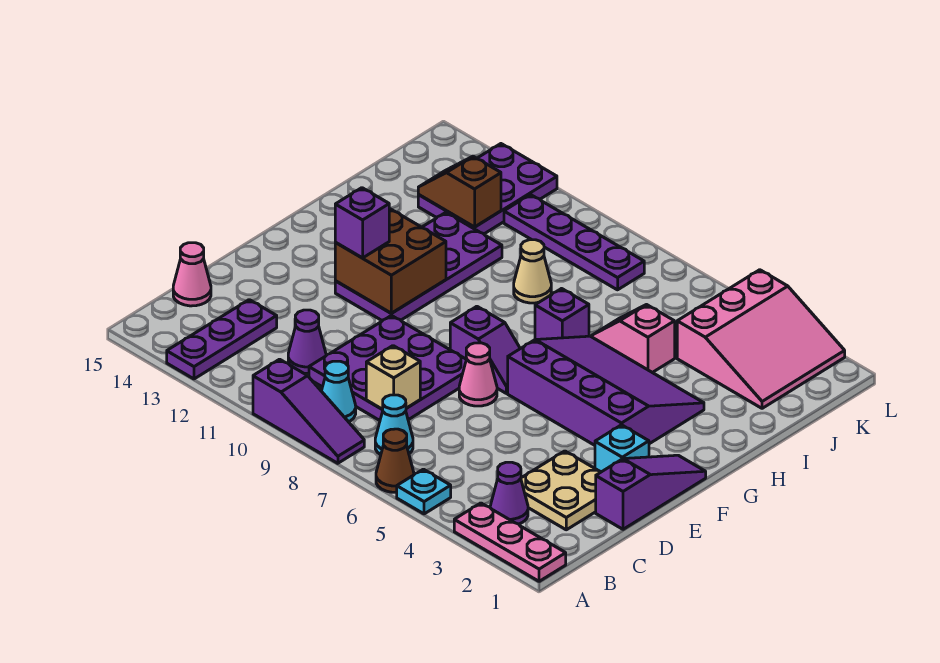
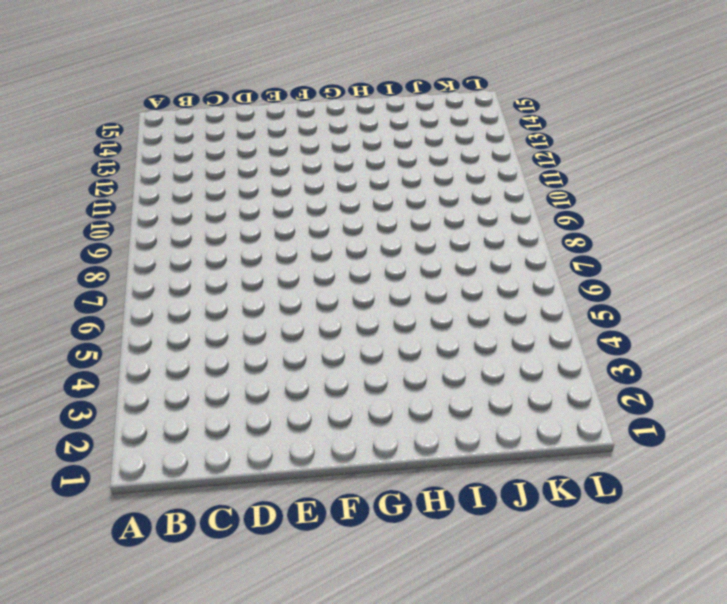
none -> pink plate A1:A3 level 1
none -> cyan plate A5 level 1
none -> brown cone A6 level 1

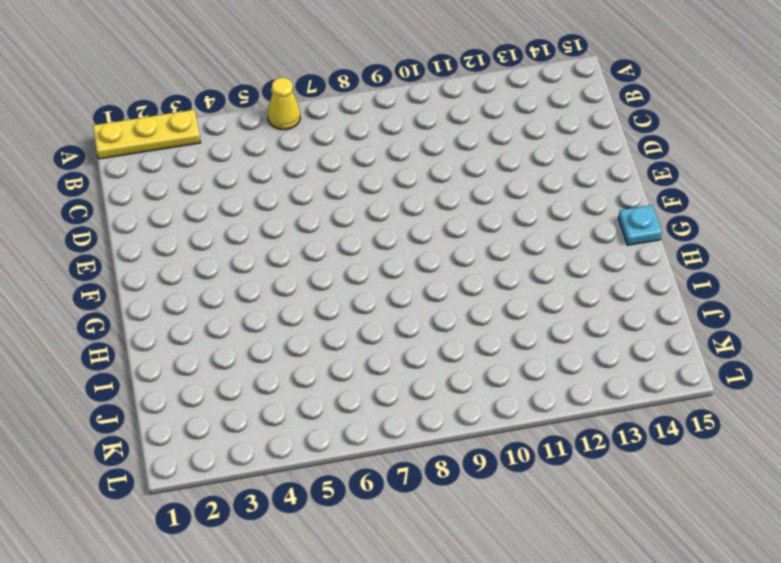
yellow plate A1:A3 level 1 -> pink plate A1:A3 level 1
yellow cone A6 level 1 -> brown cone A6 level 1
cyan plate G15 level 1 -> cyan plate A5 level 1
none -> purple slope A8:A10 level 1 top 10
none -> purple plate A13:C13 level 1
none -> purple cone B3 level 1

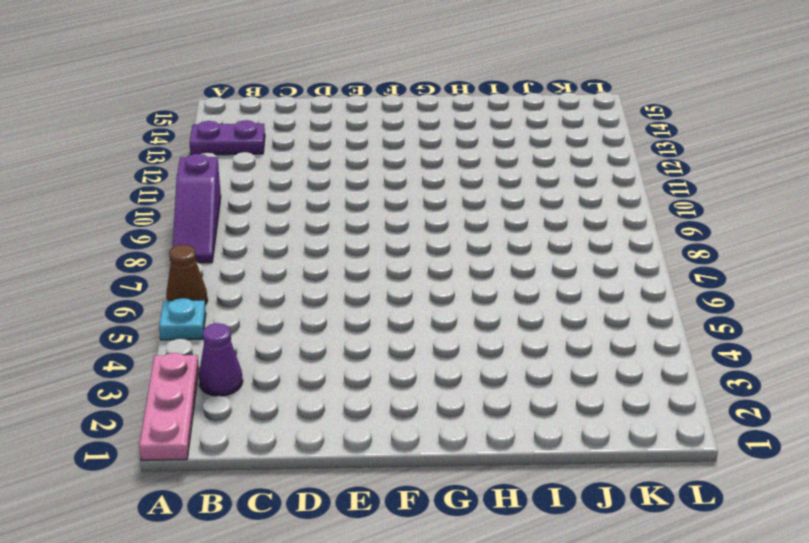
purple plate A13:B13 level 1 -> purple plate A13:C13 level 1
none -> cyan cone B7 level 1
none -> cyan cone B9 level 1
none -> tan plate C2:D3 level 1

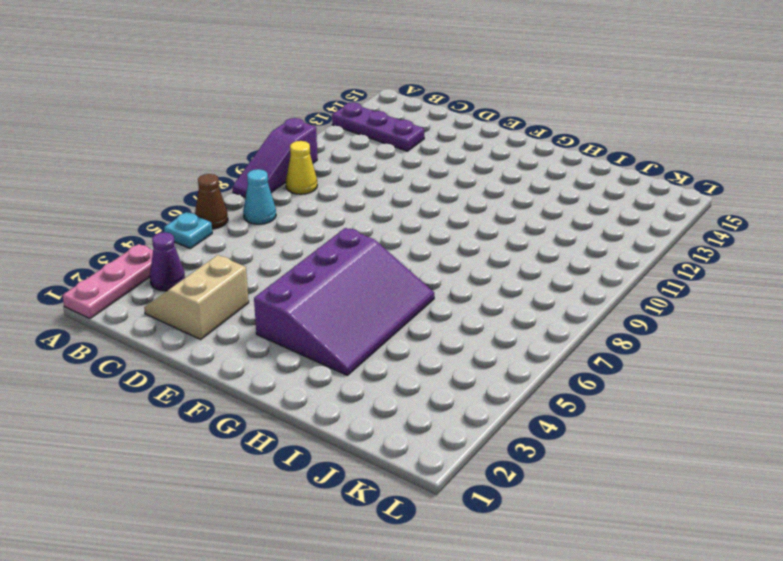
yellow cone B9 level 1 -> cyan cone B9 level 1
tan slope C2:D3 level 1 top D -> tan plate C2:D3 level 1
none -> purple plate C8:E10 level 1
none -> purple cone C11 level 1
none -> pink cone C15 level 1

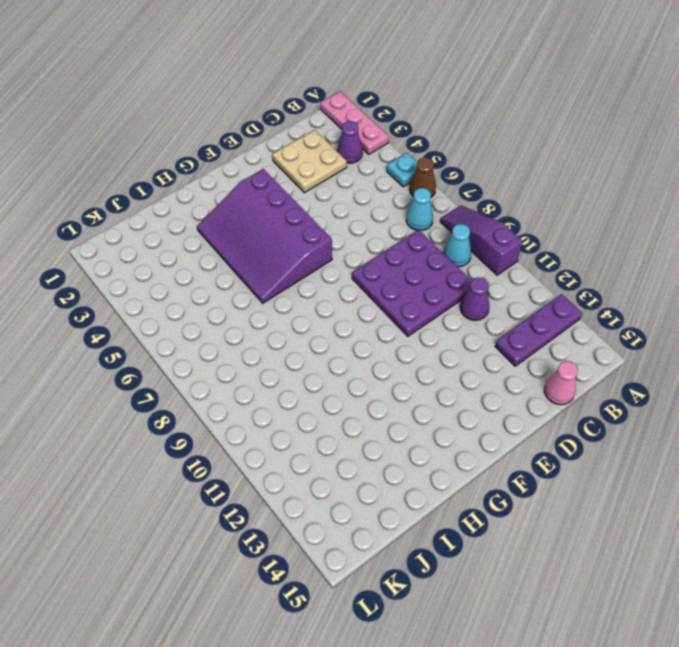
none -> purple slope D1:F1 level 1 top D
none -> cyan brick E2 level 1
none -> pink cone E7 level 1

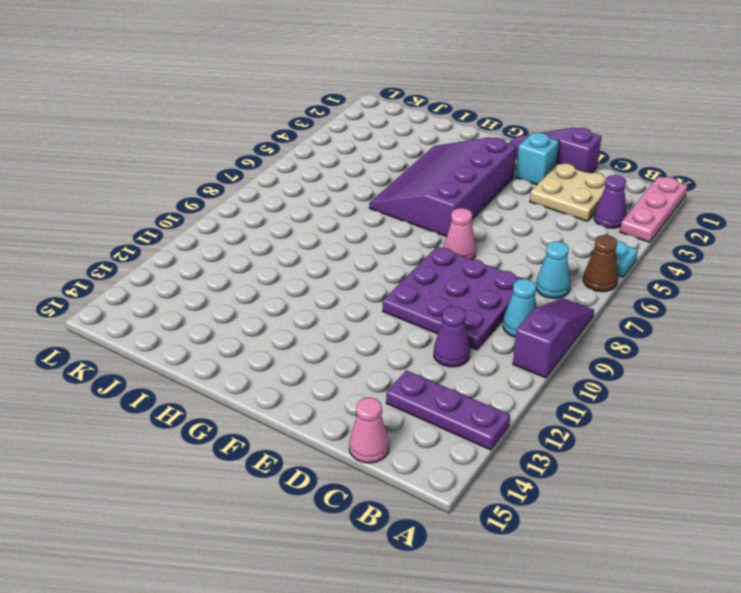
none -> purple slope F7:F8 level 1 top 8
none -> purple plate F11:I12 level 1
none -> purple brick H7 level 1

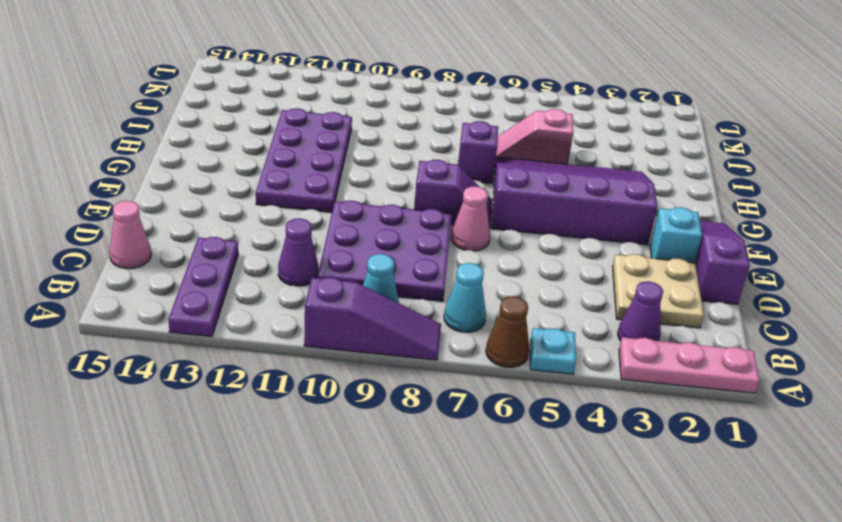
none -> tan cone I9 level 1
none -> pink slope J2:L4 level 1 top 4
none -> purple plate J12:L13 level 1

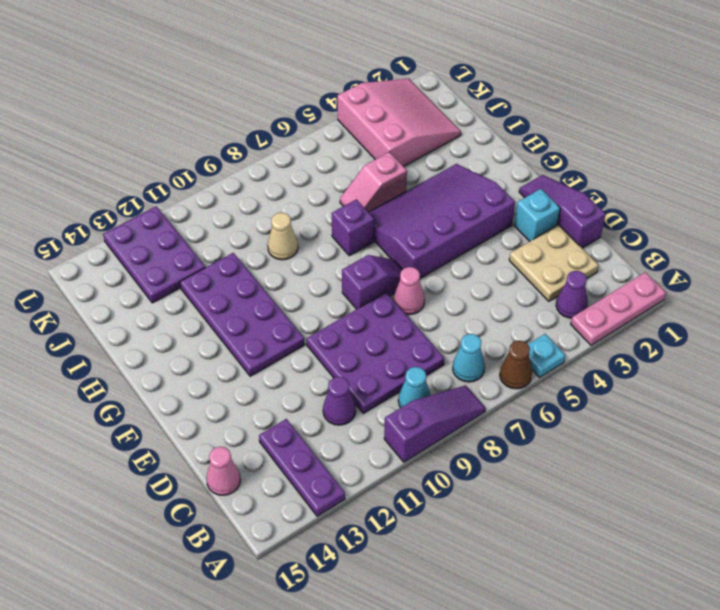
none -> purple plate K8:K11 level 1
none -> tan brick C8 level 2
none -> brown brick F11:G12 level 2

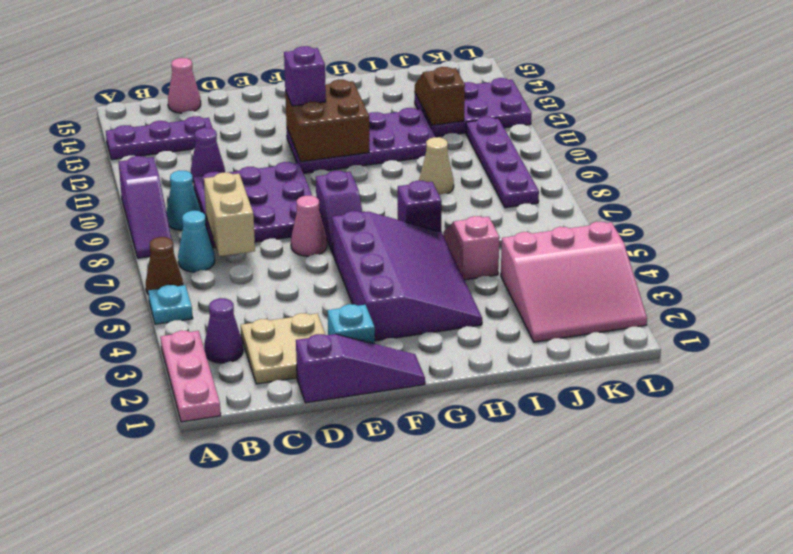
tan brick C7:C8 level 2 -> tan brick C8 level 2

